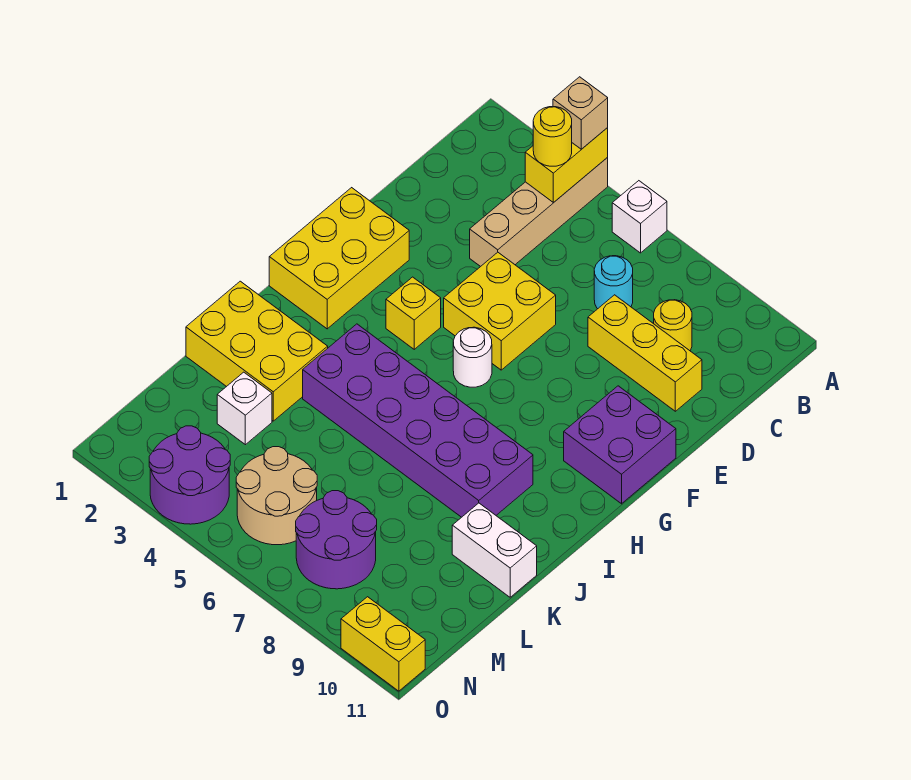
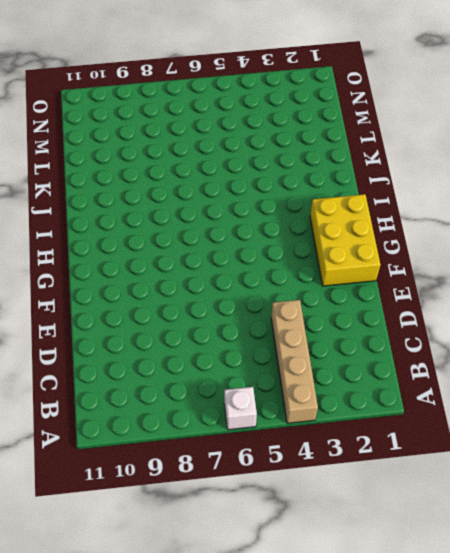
none -> cyan round brick C7 level 1
none -> yellow round brick C9 level 1
none -> yellow brick D8:D10 level 1

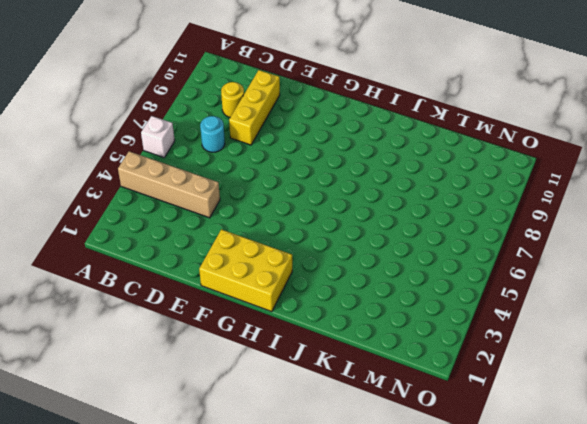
none -> yellow brick E5:F6 level 1
none -> purple brick F10:G11 level 1
none -> yellow brick G4 level 1

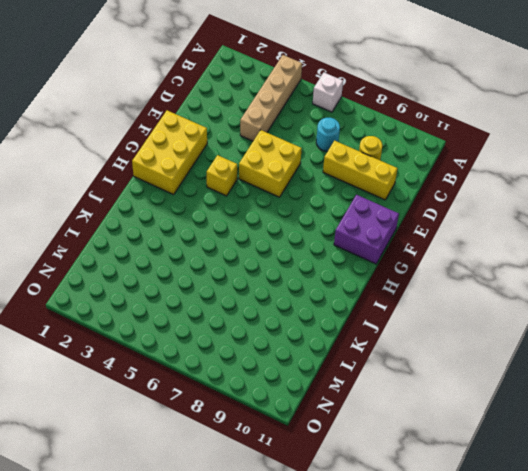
none -> white round brick G6 level 1
none -> purple brick I4:J9 level 1
none -> yellow brick J1:K3 level 1

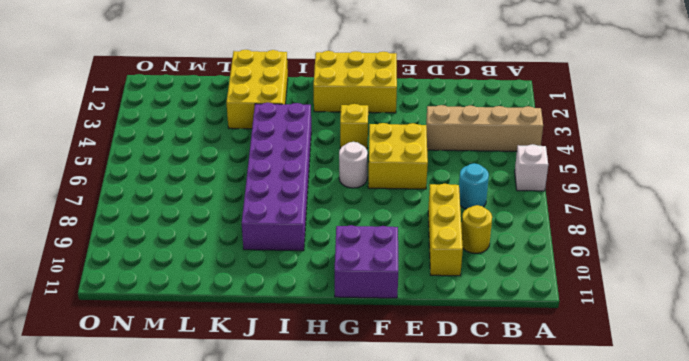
none -> white brick K10:K11 level 1
none -> white brick L3 level 1
none -> tan round brick M5:N6 level 1

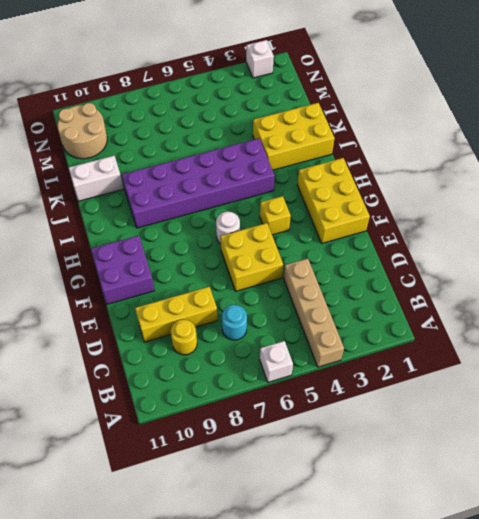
tan round brick M10:N11 level 1 -> tan round brick M5:N6 level 1
white brick O2 level 1 -> white brick L3 level 1
none -> purple round brick M7:N8 level 1
none -> purple round brick N3:O4 level 1
none -> yellow brick O10:O11 level 1

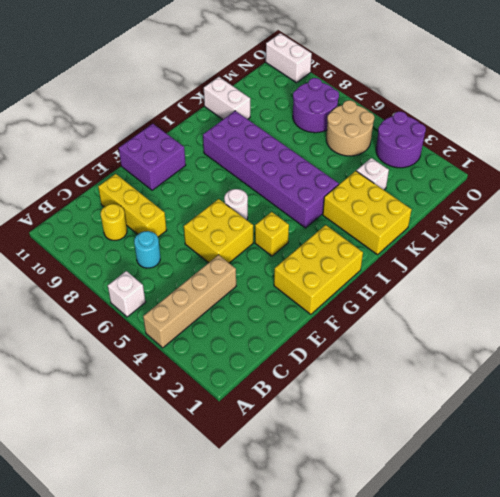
white brick O10:O11 level 1 -> yellow brick O10:O11 level 1
none -> yellow brick A4:B4 level 2
none -> tan brick A4 level 3
none -> yellow round brick B4 level 3

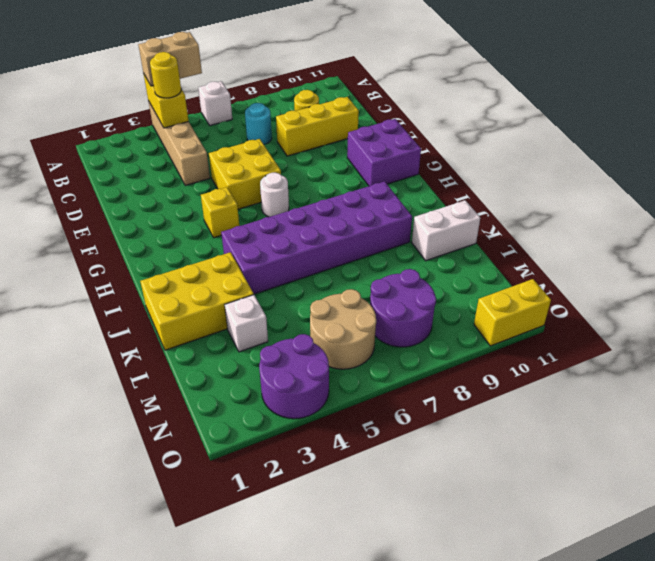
tan brick A4:A5 level 3 -> tan brick A4 level 3
none -> yellow brick F1:H2 level 1

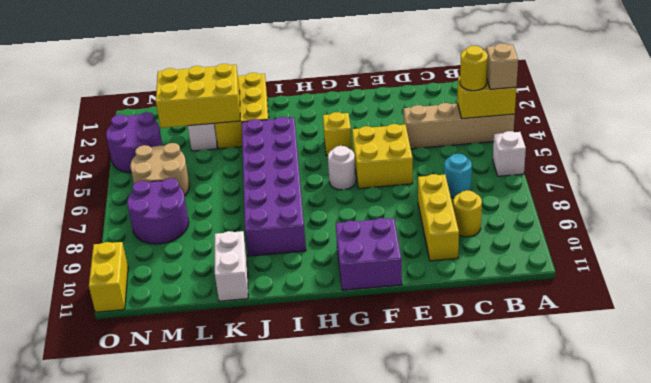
yellow brick K2:M3 level 2 -> yellow brick F1:H2 level 1

